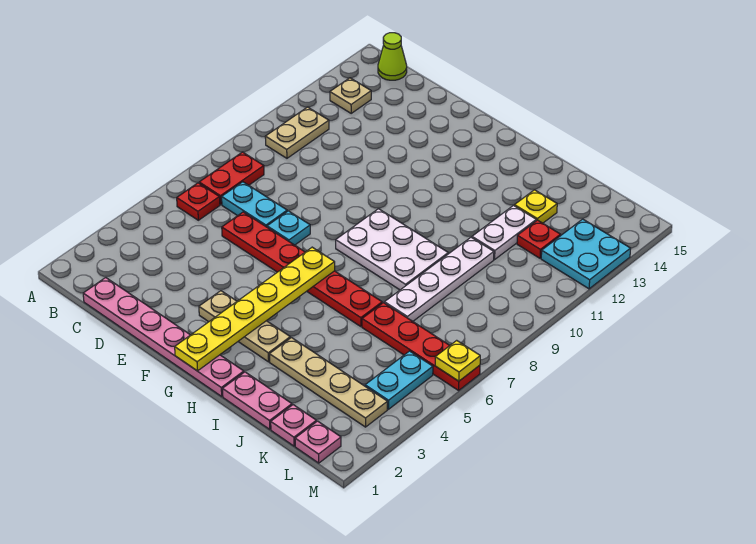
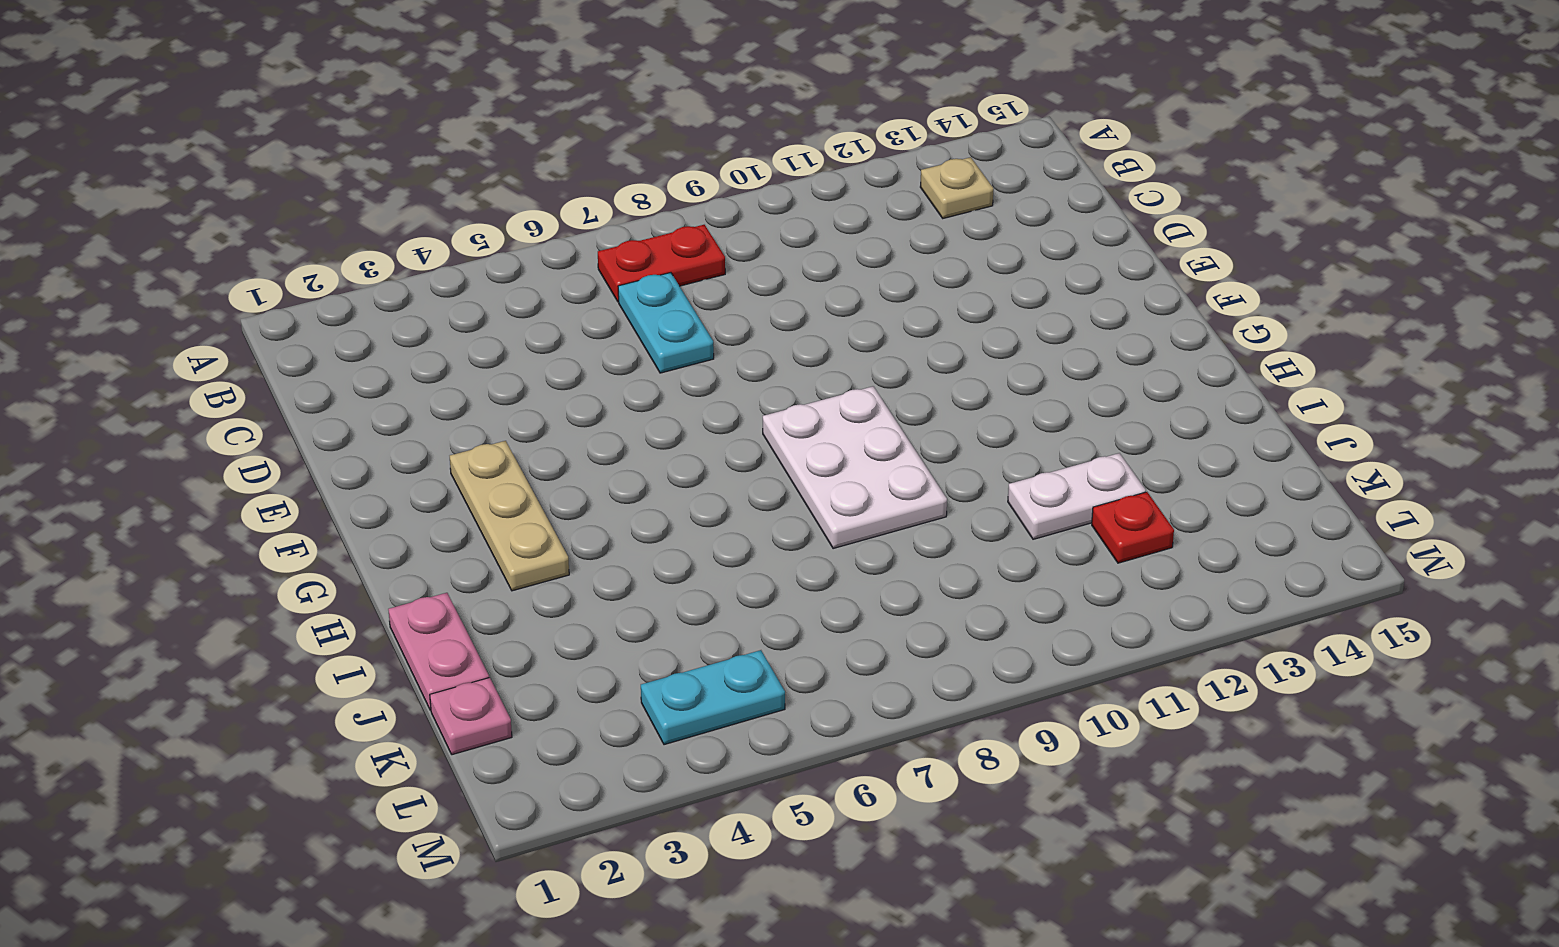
none -> red plate B6 level 1
none -> tan plate B10:B11 level 1
none -> lime cone B15 level 1

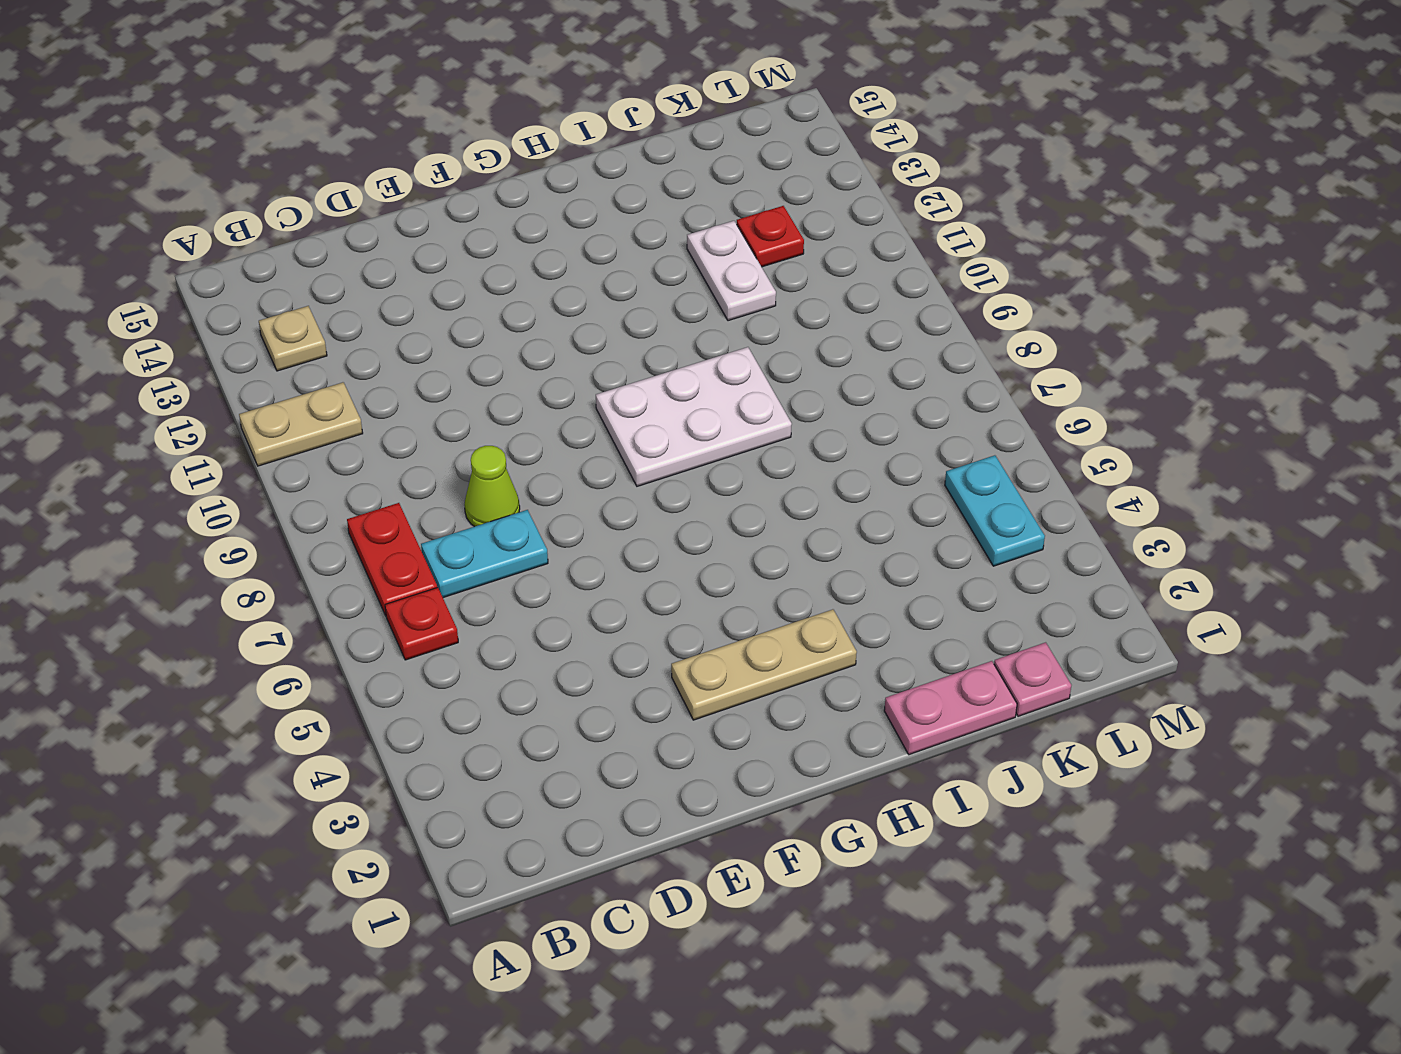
tan plate A11:B11 level 1 -> tan plate B10:B11 level 1
lime cone D8 level 1 -> lime cone B15 level 1
none -> pink plate C1:H1 level 1
none -> red plate D6:I6 level 1
none -> cyan plate E7 level 1

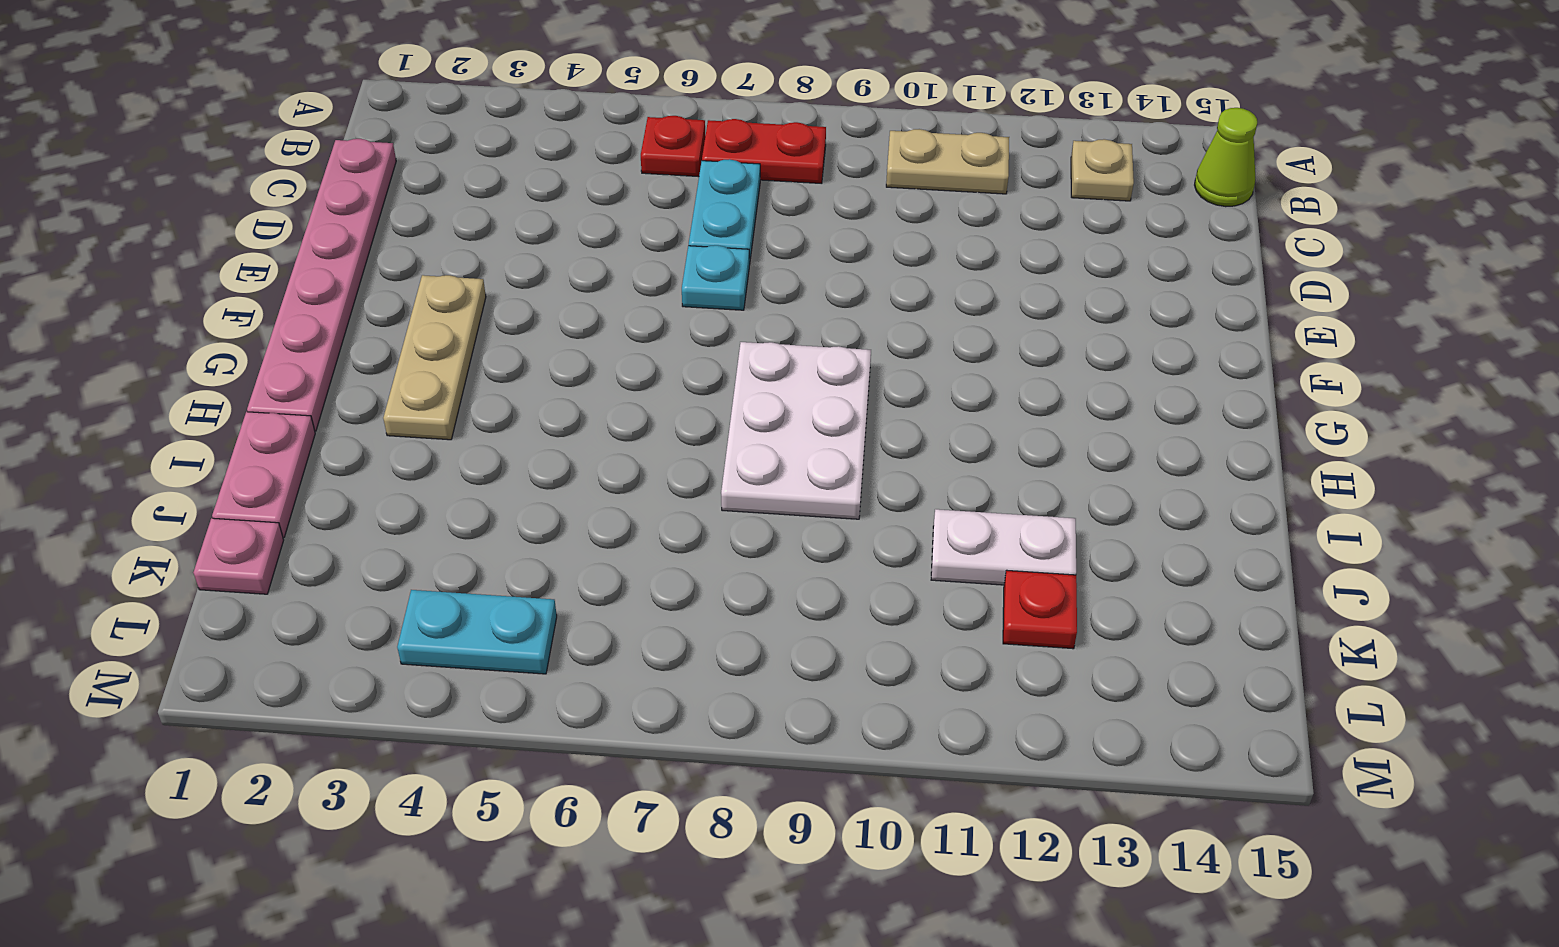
none -> red plate D6:I6 level 1
none -> tan plate I3:L3 level 1
none -> red plate J6:M6 level 1

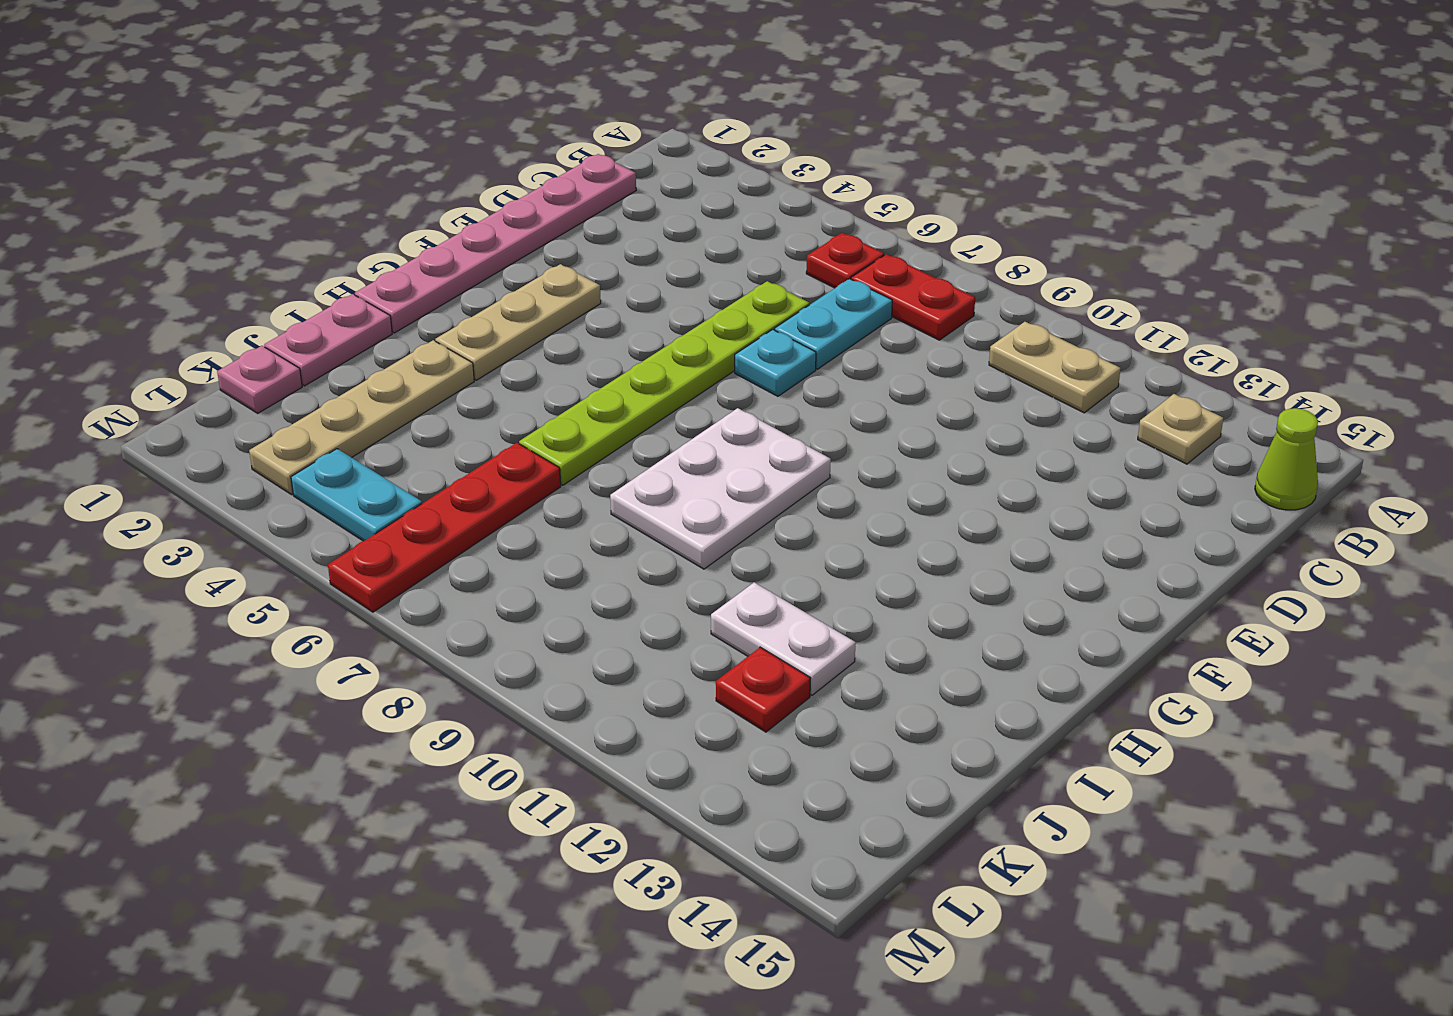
lime plate D6:I6 level 1 -> red plate D6:I6 level 1
none -> white plate J7:J10 level 1
none -> yellow plate J13 level 1
none -> pink plate L1 level 1

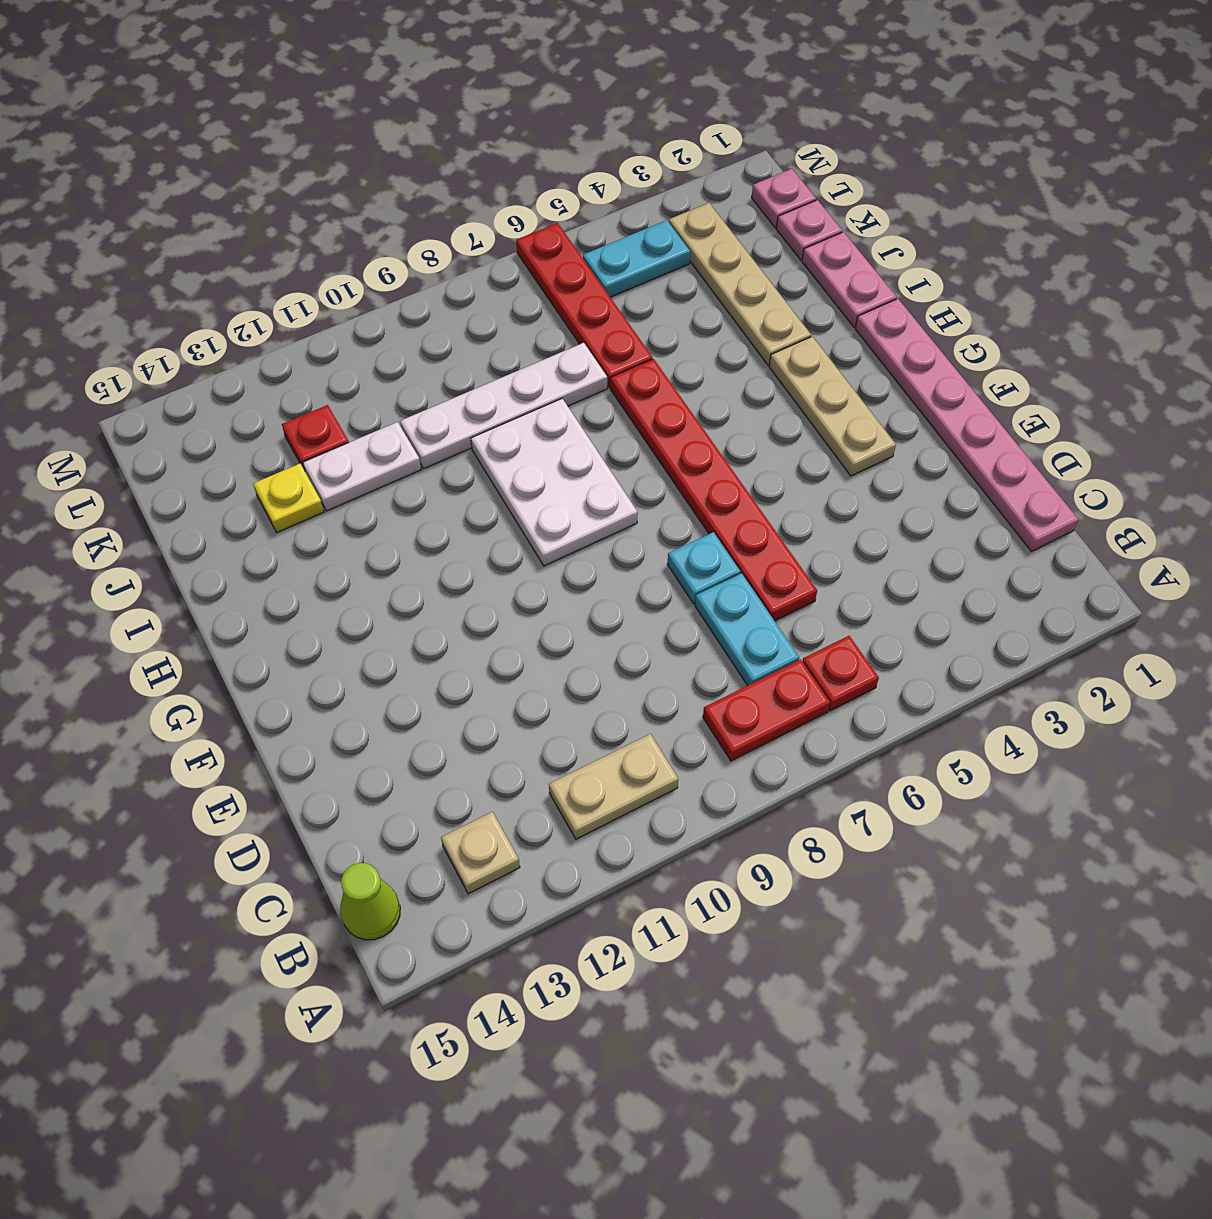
none -> cyan plate L12:M13 level 1
none -> yellow plate G1:G6 level 2
none -> yellow plate M6 level 2

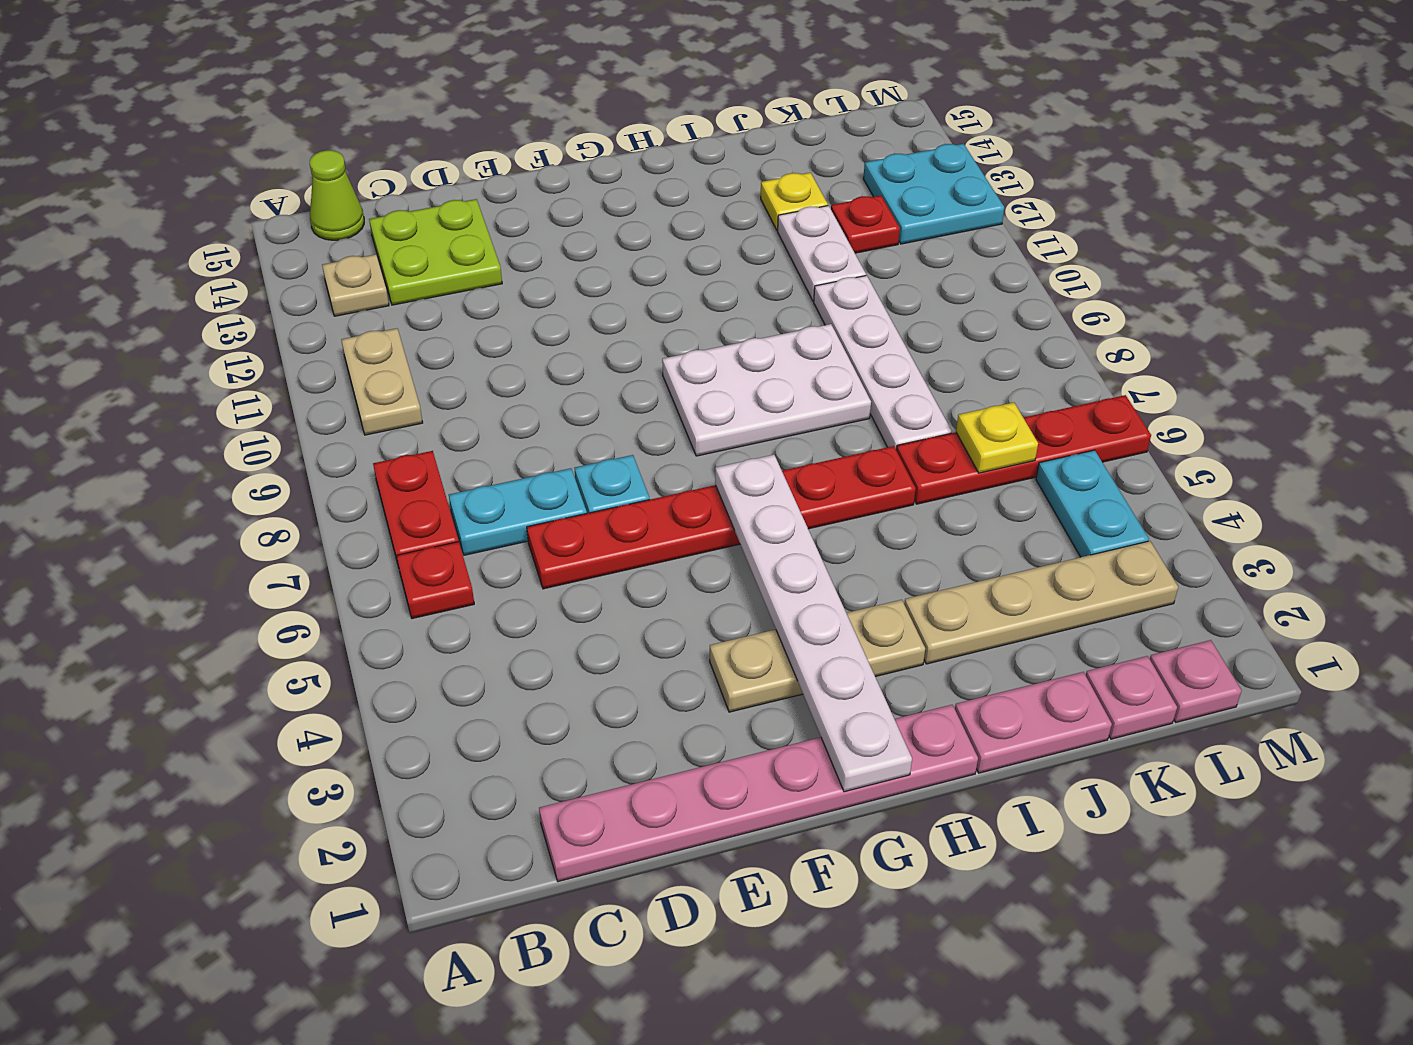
lime plate C13:D14 level 1 -> none
white plate G1:G6 level 2 -> yellow plate G1:G6 level 2
yellow plate K6 level 2 -> yellow plate M6 level 2

